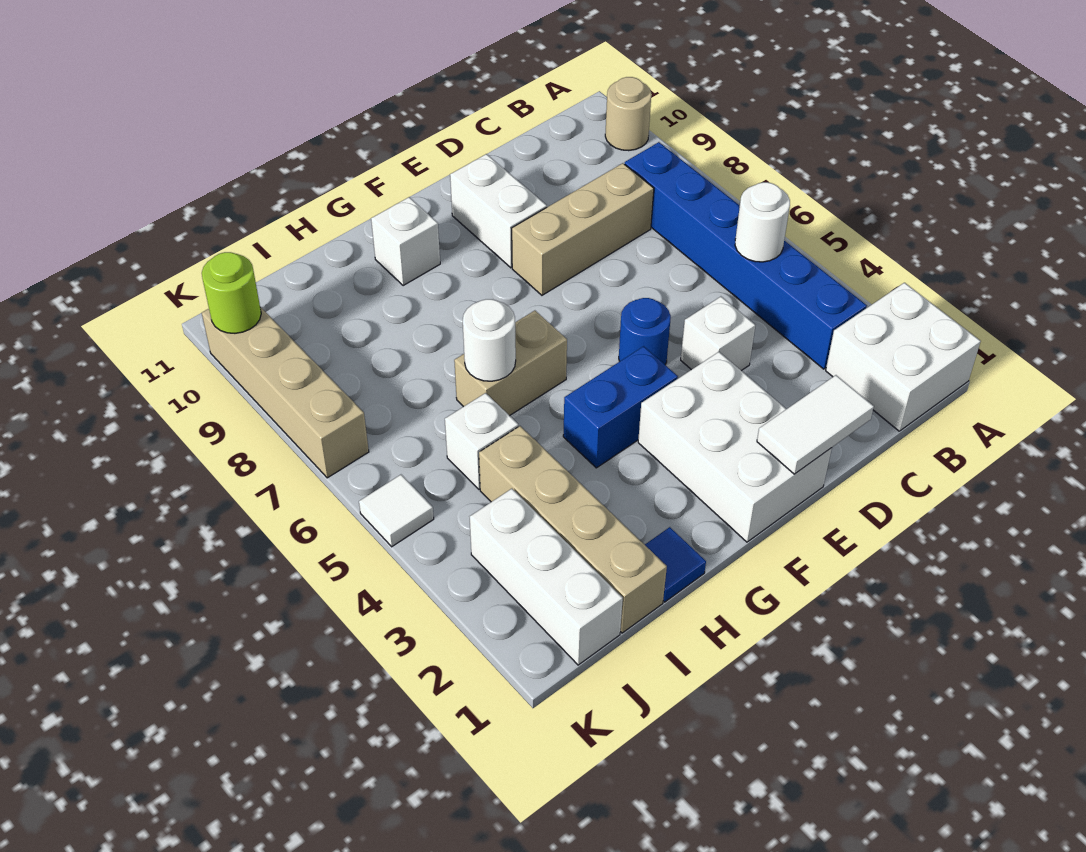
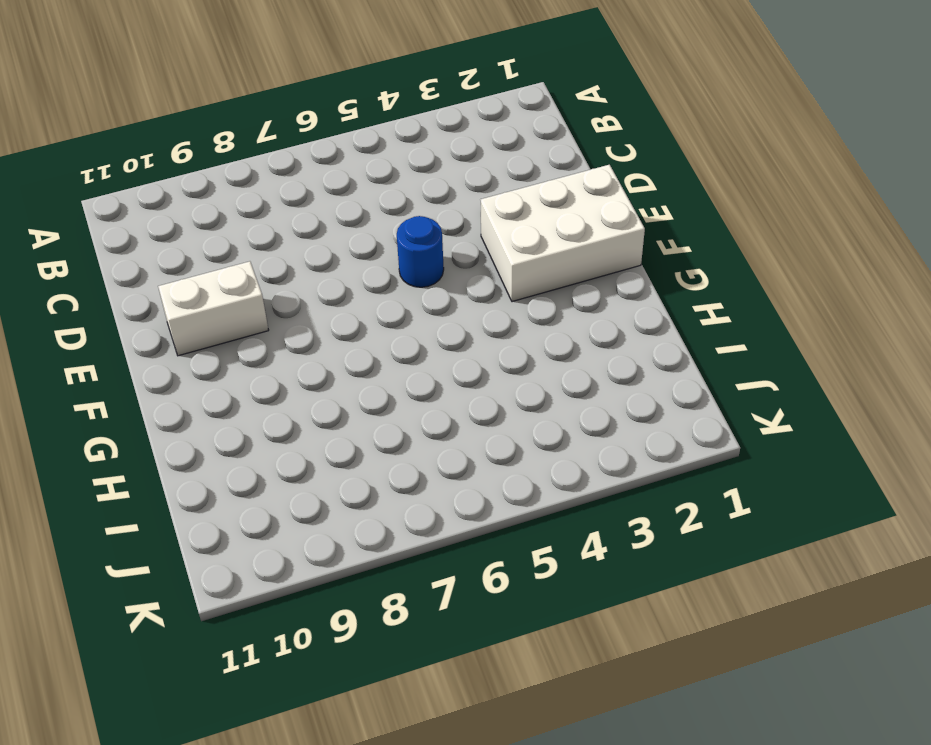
none -> white brick A1:B2 level 1
none -> tan round brick A10 level 1
none -> blue brick B3:B8 level 1

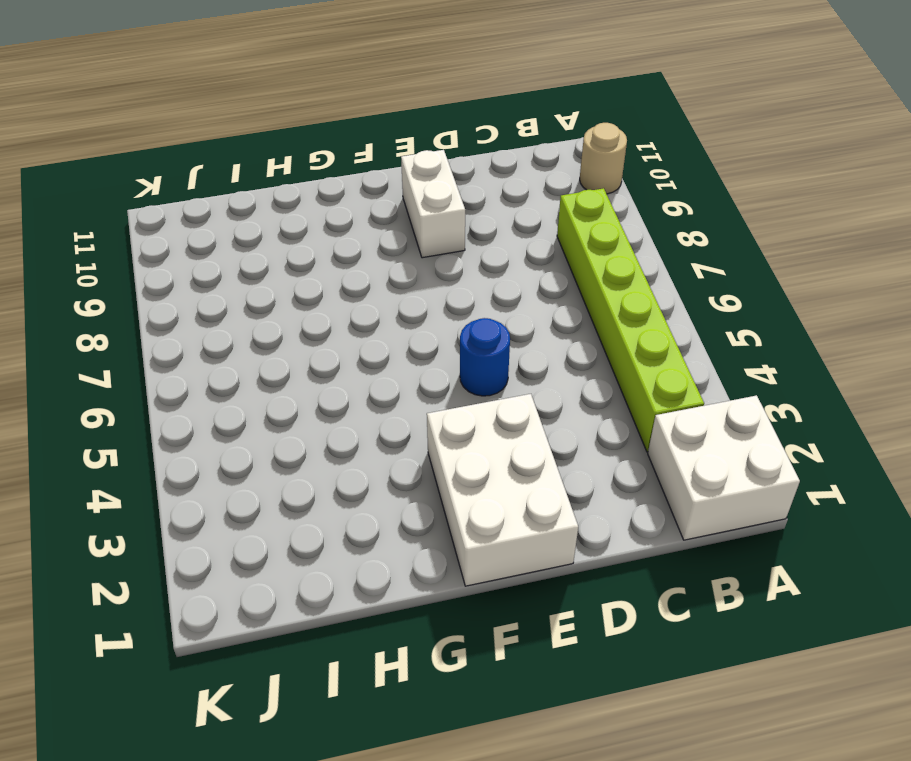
lime brick B3:B8 level 1 -> blue brick B3:B8 level 1
none -> tan brick C8:E8 level 1
none -> white brick D4 level 1
none -> blue brick F4:G4 level 1

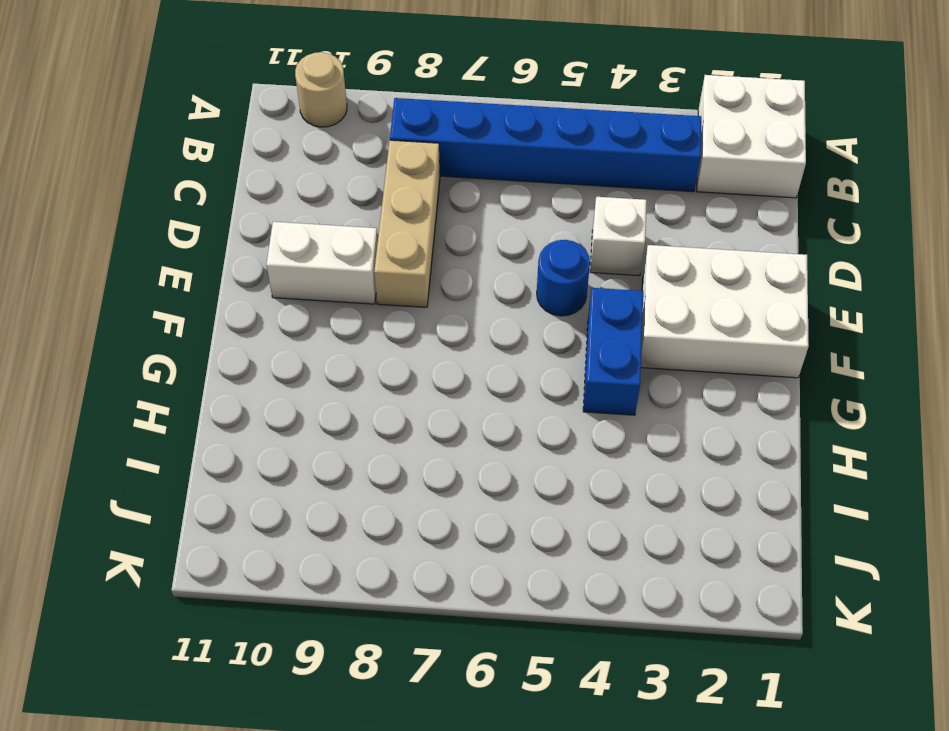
none -> tan brick G6:H6 level 1
none -> white brick G10 level 1
none -> blue tile H1 level 1

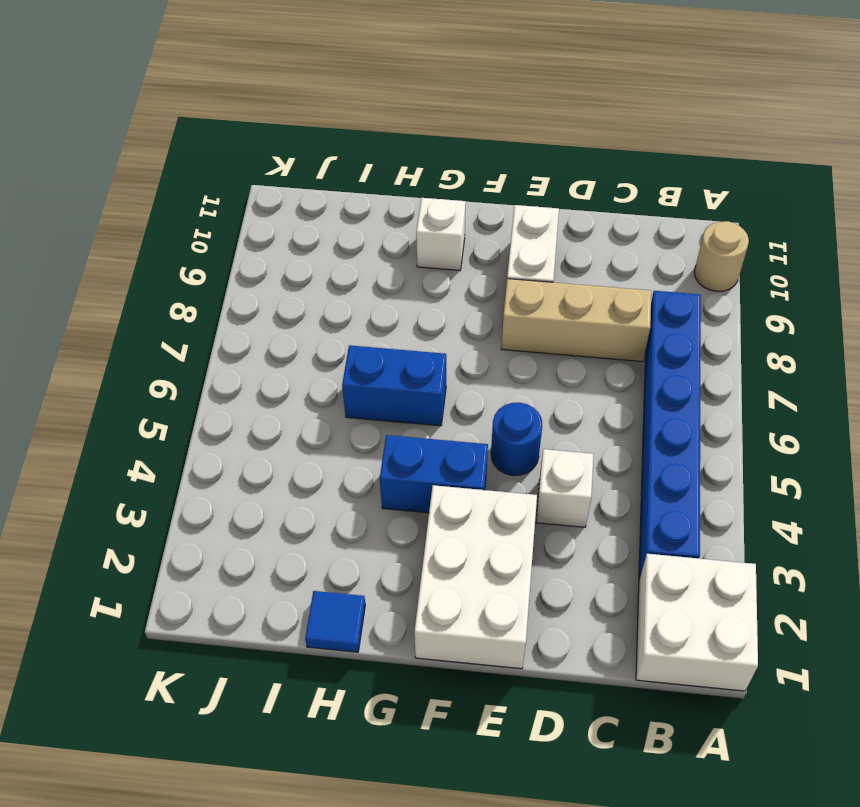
blue brick G6:H6 level 1 -> tan brick G6:H6 level 1
none -> tan brick I1:I4 level 1
none -> white brick I5 level 1
none -> white brick J1:J3 level 1

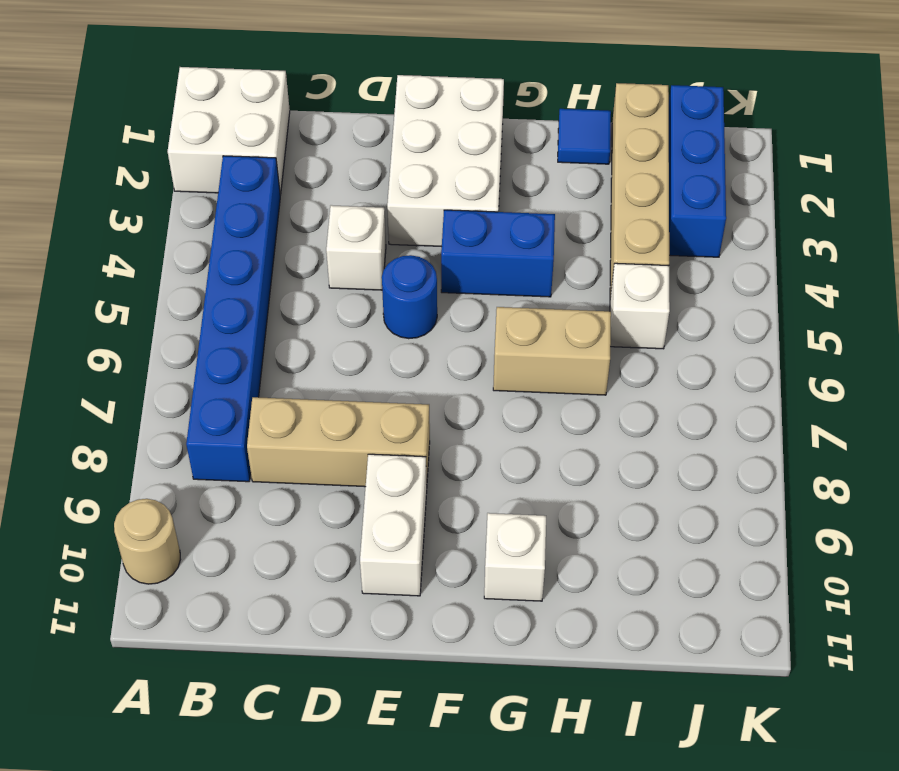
blue brick J1:J3 level 1 -> white brick J1:J3 level 1
none -> white tile K5 level 1
none -> tan brick K7:K10 level 1
none -> white round brick B5 level 2

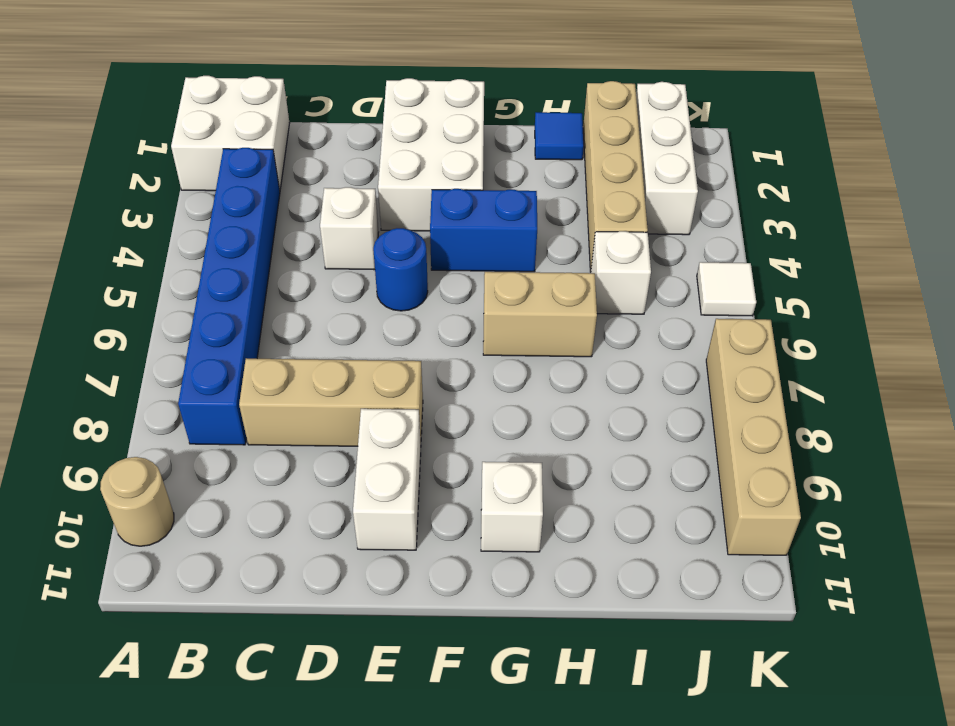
none -> white round brick B5 level 2
none -> white tile D1:E1 level 2
none -> white round brick H6 level 2

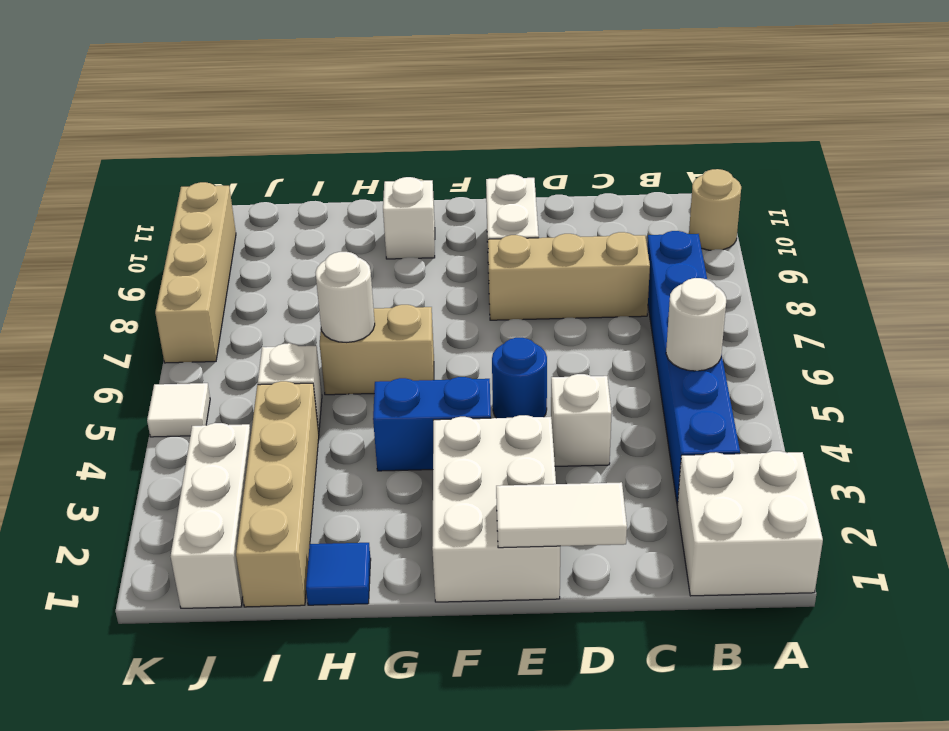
none -> lime round brick K10 level 2

